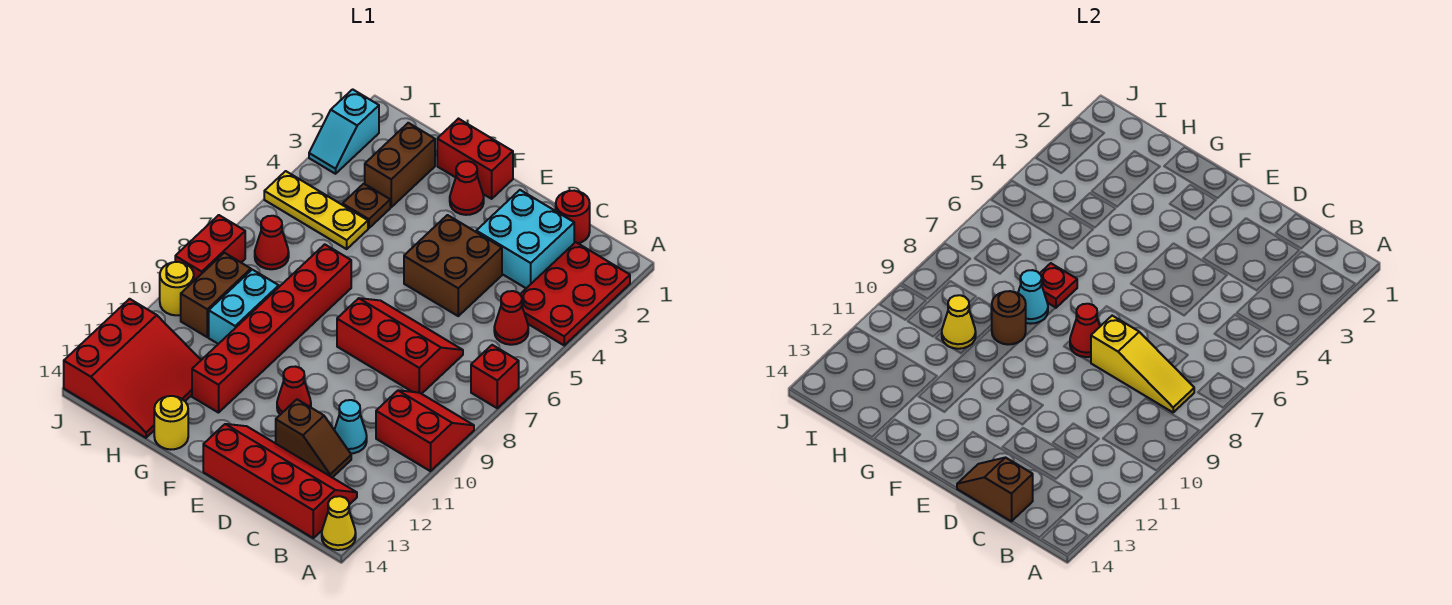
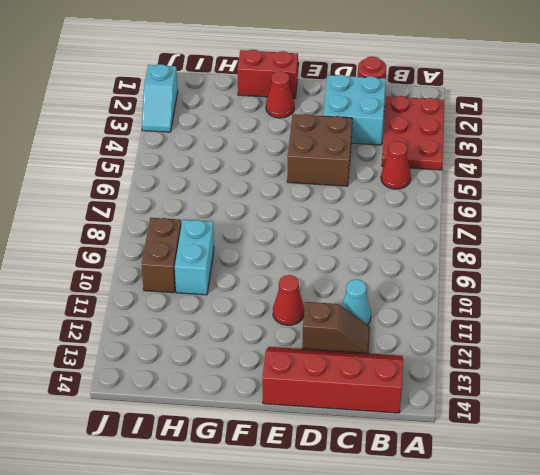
none -> red brick A7 level 1
none -> red slope A9:B10 level 1 top 10
none -> yellow cone A14 level 1
none -> red slope C7:E8 level 1 top 8

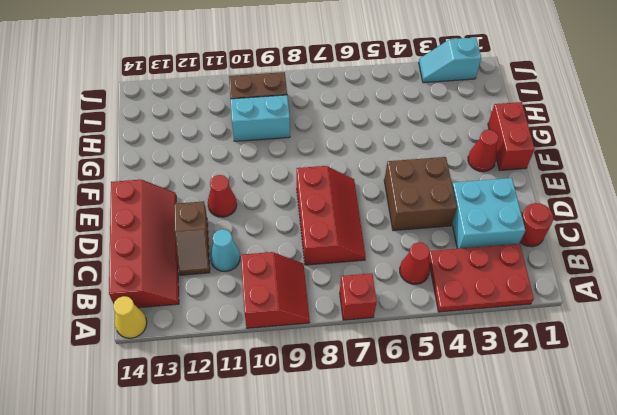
none -> red brick G7:G12 level 1
none -> yellow round brick G14 level 1
none -> brown brick H2:H3 level 1
none -> brown plate H4 level 1

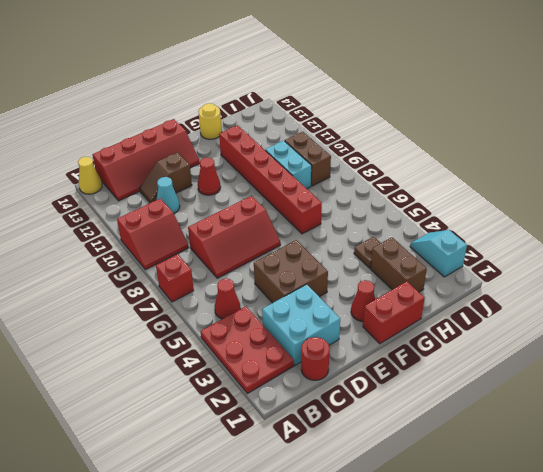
none -> yellow plate H5:J5 level 1
none -> red slope H12:J14 level 1 top J
none -> red cone I7 level 1
none -> red brick J8:J9 level 1

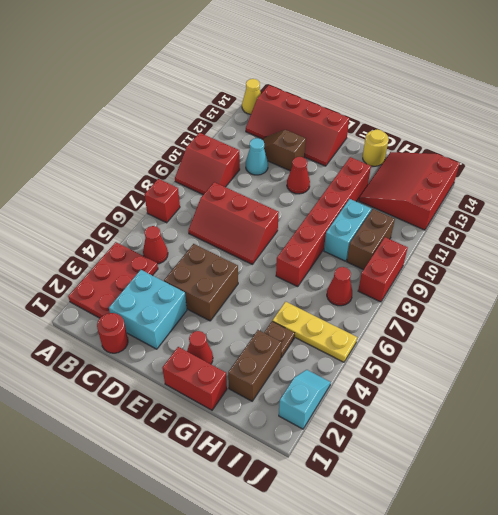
none -> yellow round brick J10 level 1
none -> yellow slope B8:D8 level 2 top D
none -> brown slope C14:D14 level 2 top C
none -> red cone E8 level 2

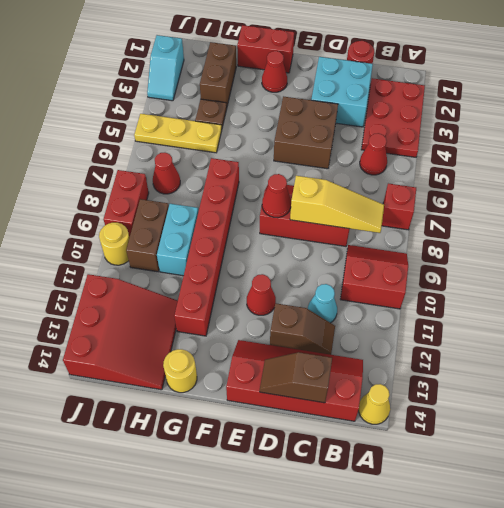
none -> red plate G7 level 2
none -> cyan cone G8 level 2
none -> brown round brick G9 level 2
none -> yellow cone H10 level 2

